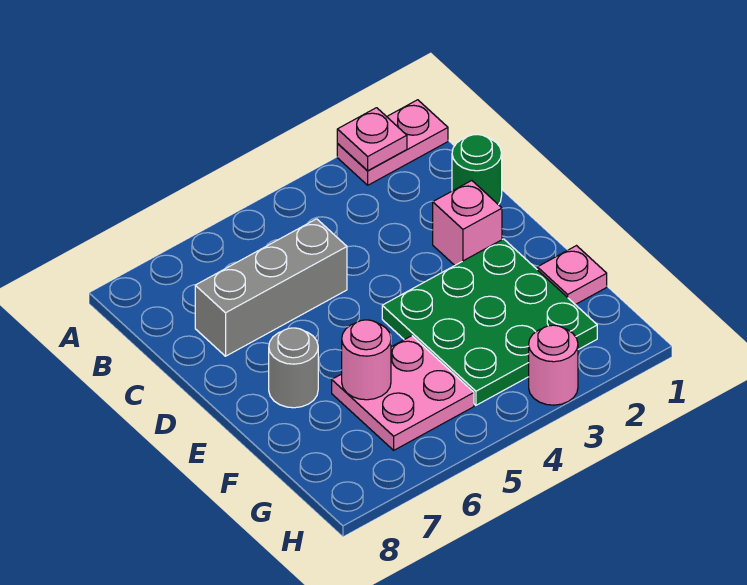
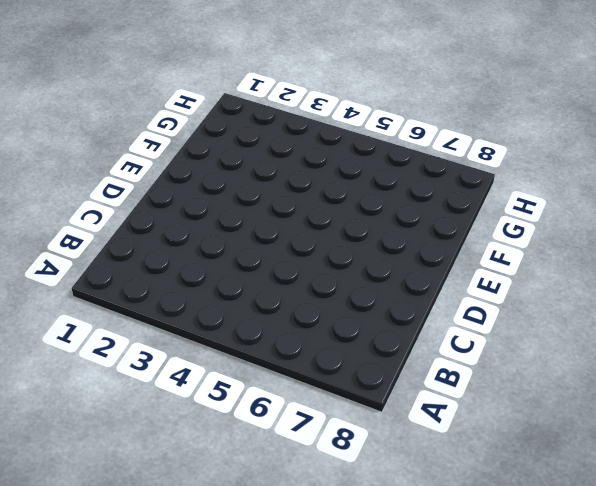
none -> pink plate A1:A2 level 1
none -> green round brick C1 level 1

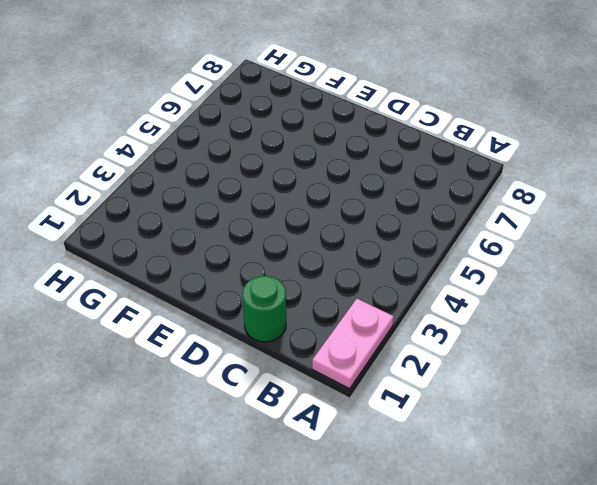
none -> grey brick C5:C7 level 1
none -> pink brick D2 level 1

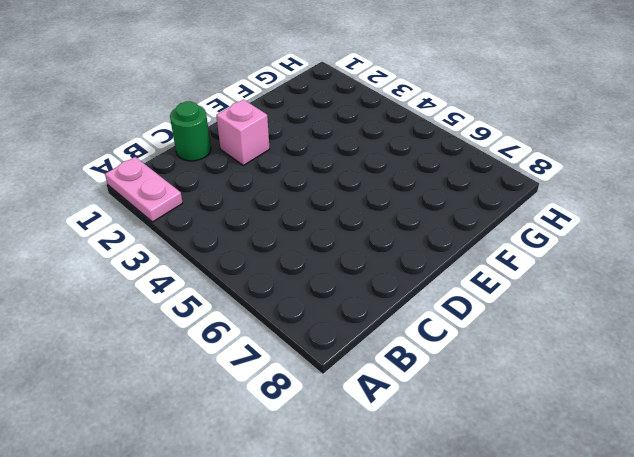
none -> grey brick C5:C7 level 1
none -> green plate E2:G4 level 1

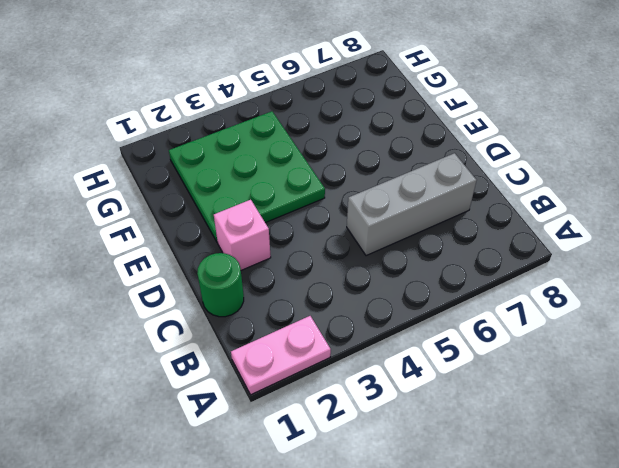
none -> grey round brick E7 level 1
none -> pink plate F1 level 1

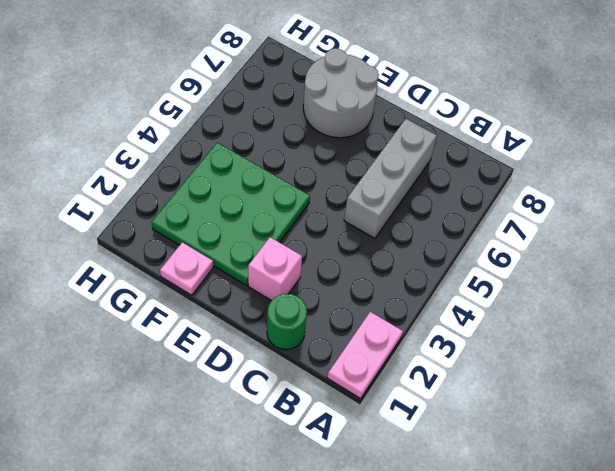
grey round brick E7:F8 level 1 -> grey round brick E7 level 1
none -> pink plate F5:G6 level 1
none -> pink round brick H3 level 1

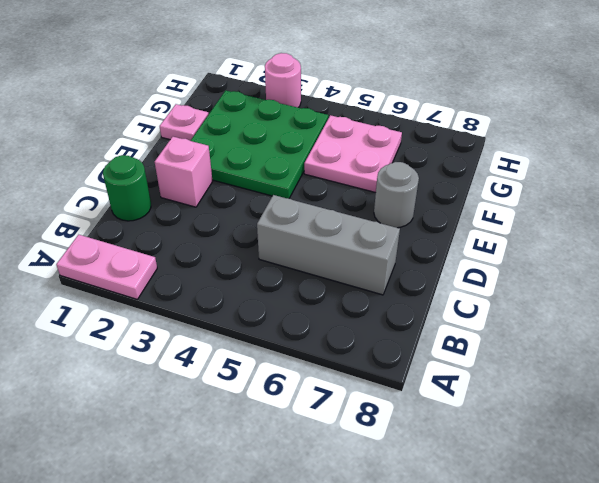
none -> pink plate A2 level 2
none -> pink round brick F6 level 2

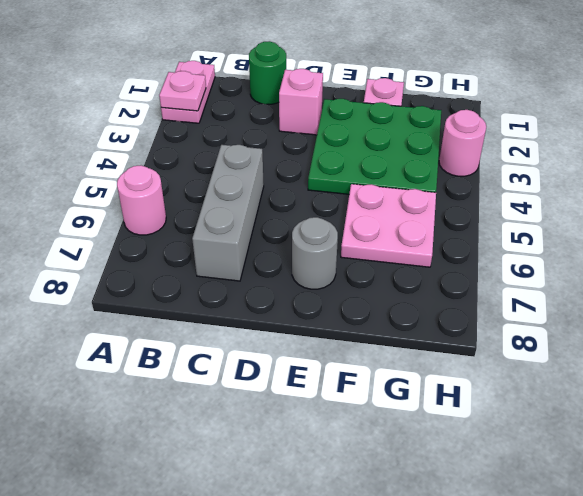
pink round brick A6 level 1 -> pink round brick F6 level 2

